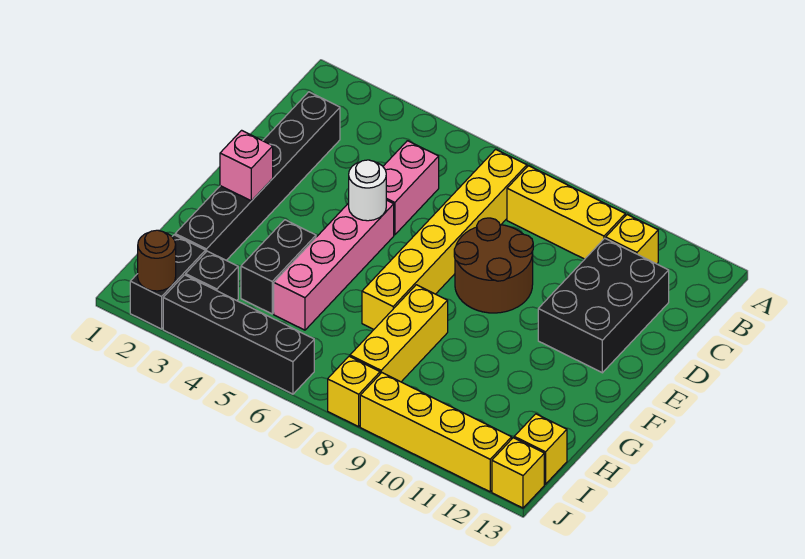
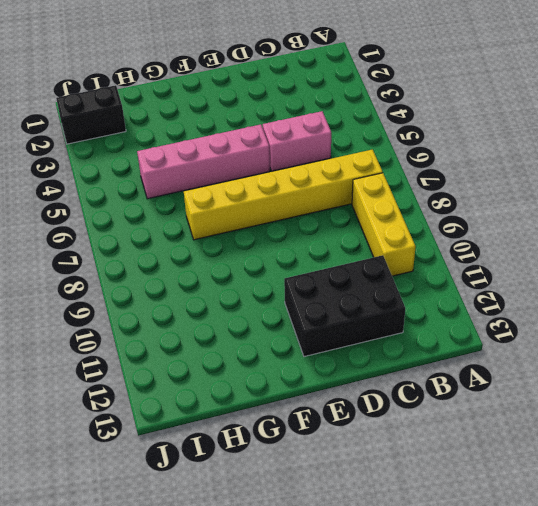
none -> yellow brick B11 level 1
none -> black brick C2:H2 level 1
none -> brown round brick D8:E9 level 1

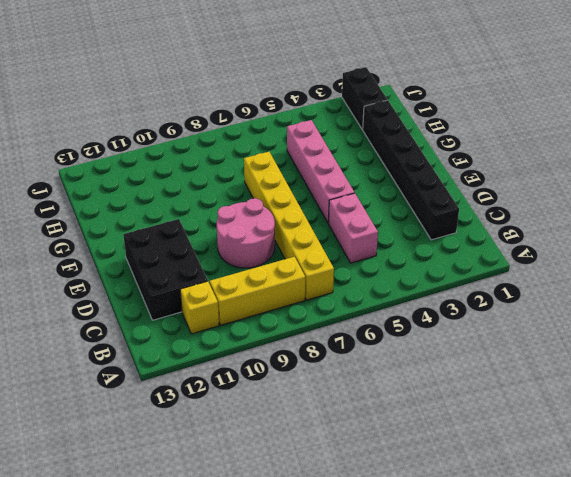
pink round brick D8:E9 level 1 -> brown round brick D8:E9 level 1
none -> black brick G4:H4 level 1
none -> yellow brick G8:I8 level 1
none -> black brick I3 level 1

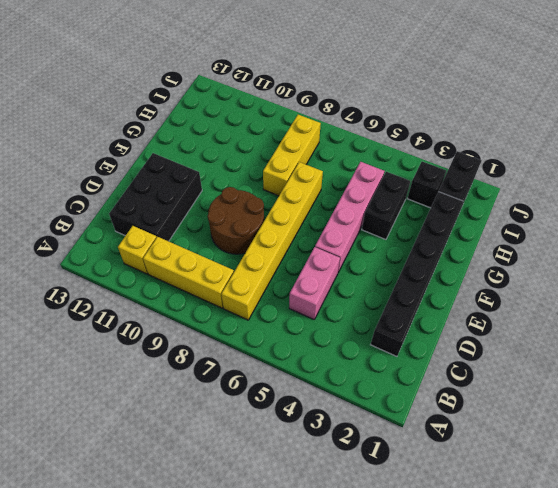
none -> yellow brick I13 level 1
none -> black brick J3:J6 level 1
none -> yellow brick J8 level 1

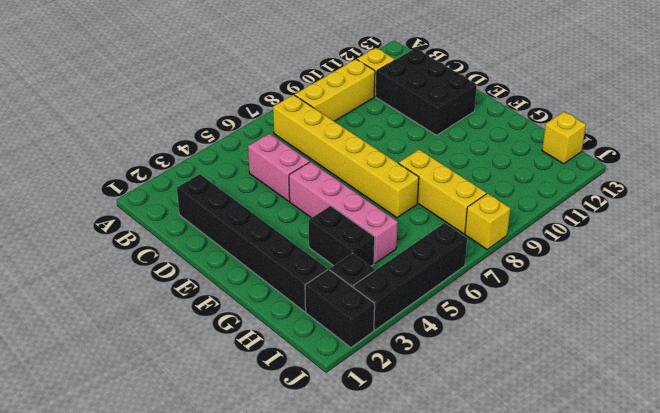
none -> brown round brick D8:E9 level 1
none -> yellow brick J9:J12 level 1
none -> yellow brick J13 level 1

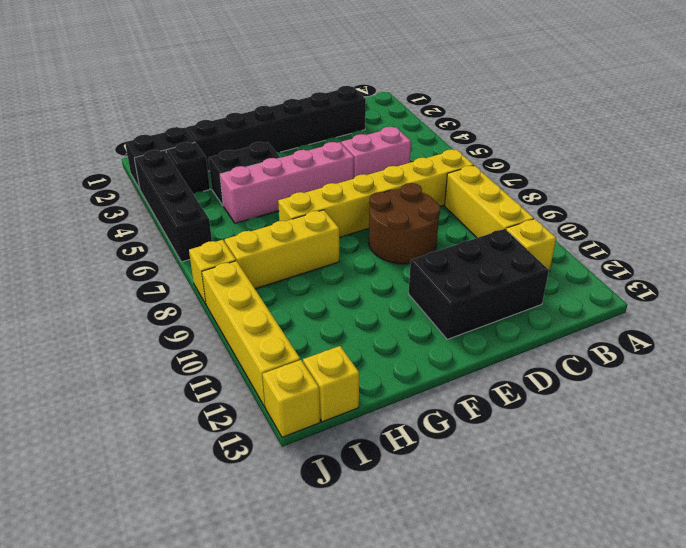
none -> white round brick E5 level 2
none -> pink brick F2 level 2
none -> brown round brick J2 level 2

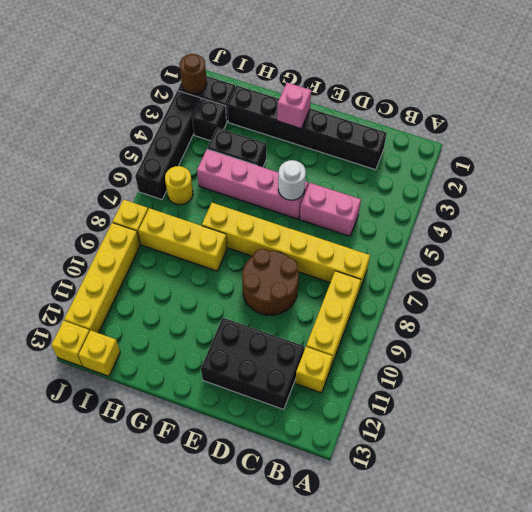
yellow round brick I6 level 1 -> none

